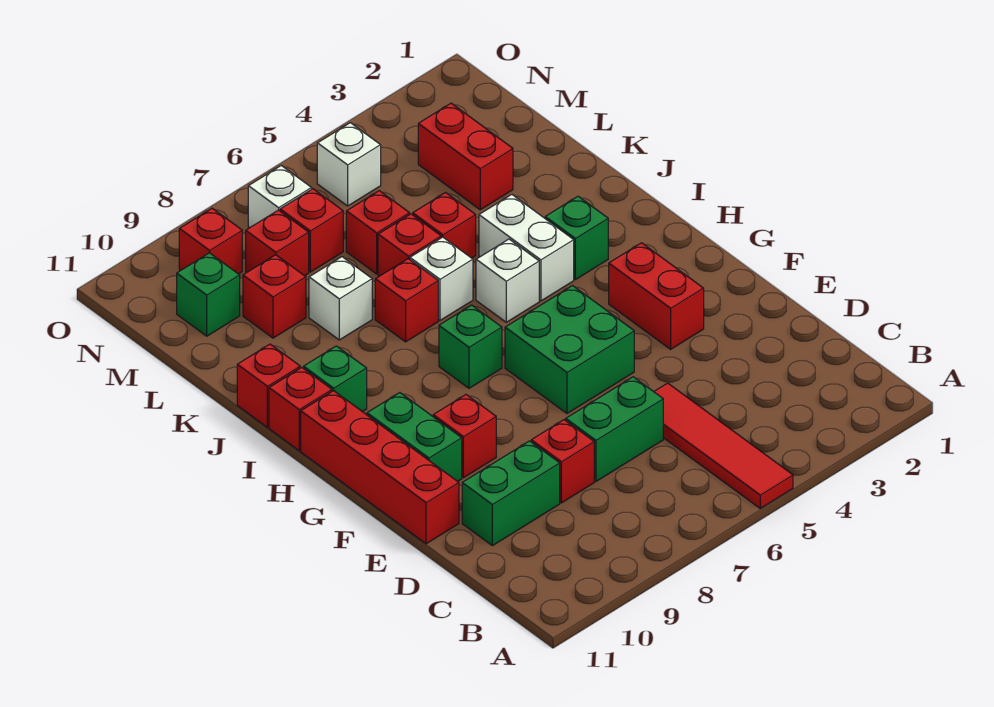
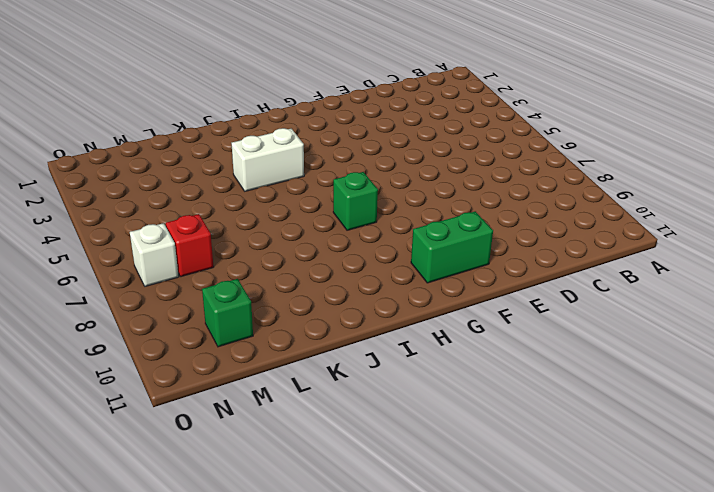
none -> red tile A5:D5 level 1
none -> green brick D6:D7 level 1
none -> red brick D8 level 1
none -> green brick D9:D10 level 1

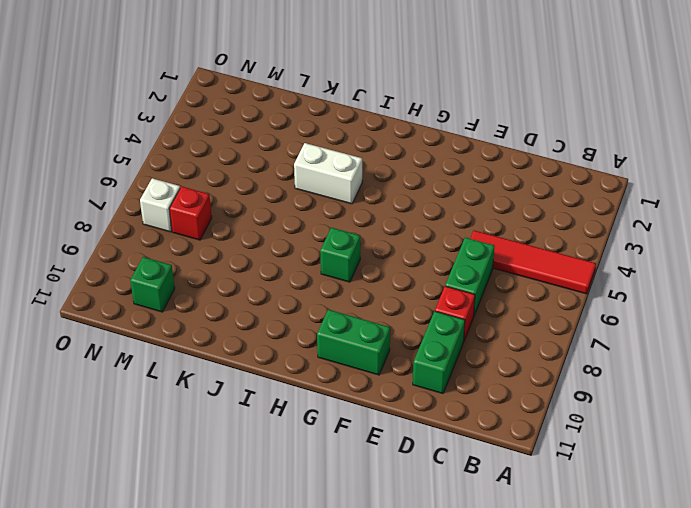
none -> red brick E11:H11 level 1
none -> red brick F3:G3 level 1
none -> green brick F5:G6 level 1
none -> red brick F9 level 1

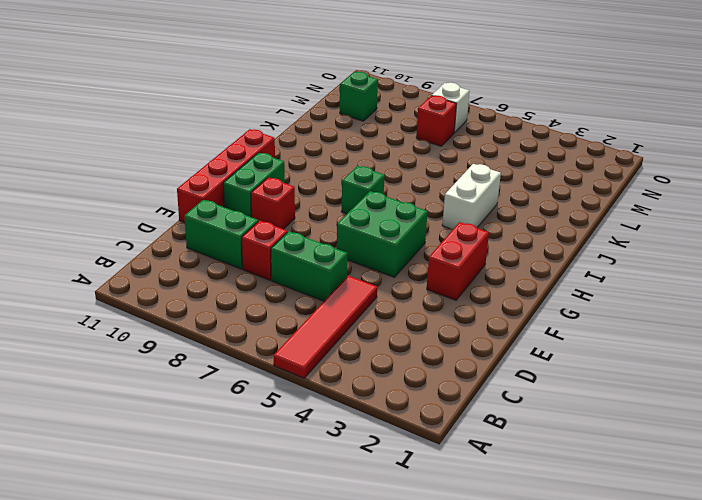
none -> green brick I3 level 1
none -> white brick I5 level 1
none -> green brick I10 level 1
none -> red brick I11 level 1

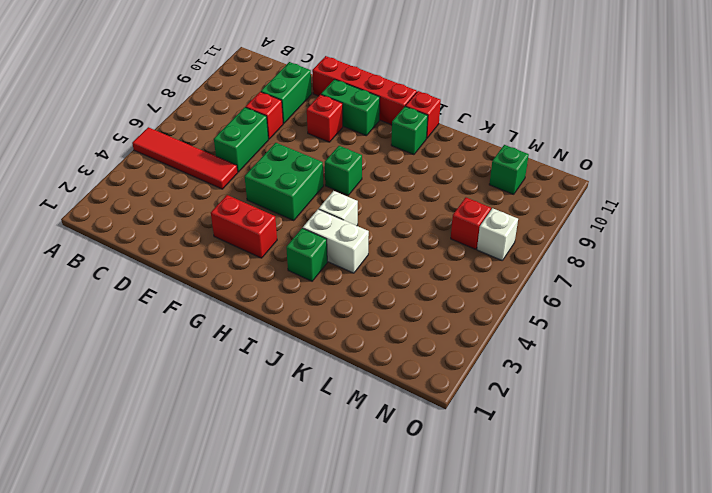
none -> white brick J6 level 1
none -> red brick J7 level 1
none -> red brick J11 level 1
none -> red brick K5 level 1

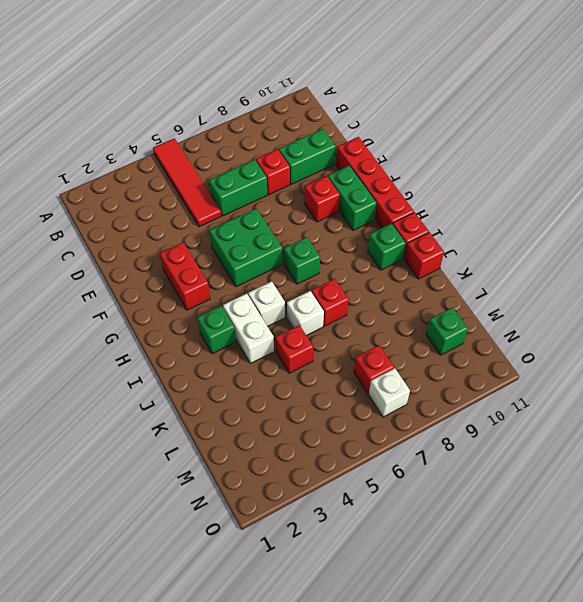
none -> red brick K6 level 1
none -> white brick K8 level 1
none -> red brick L3:M3 level 1
none -> red brick L6 level 1

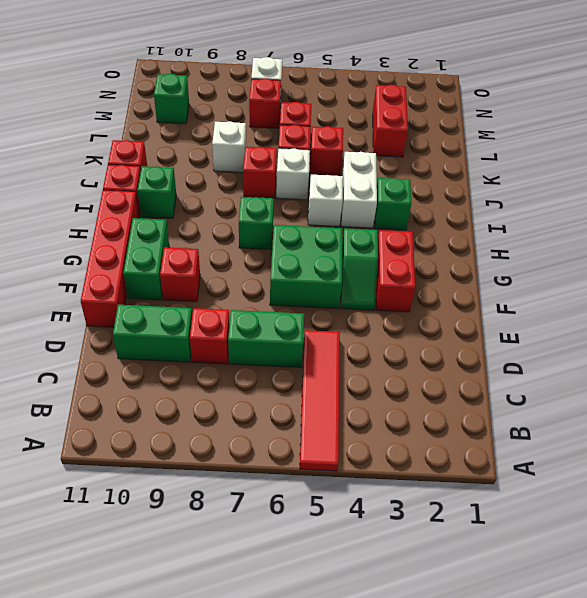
green slope F4:G4 level 1 top G -> none
none -> red brick L9 level 1
none -> red brick M8 level 1
none -> white brick N5 level 1
none -> red brick N9 level 1

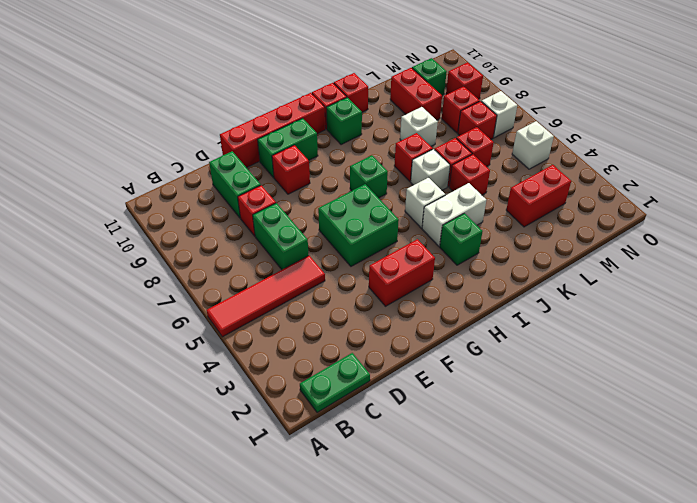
green plate B1:C1 level 1 -> none
red brick L9:L10 level 1 -> red brick L9 level 1

